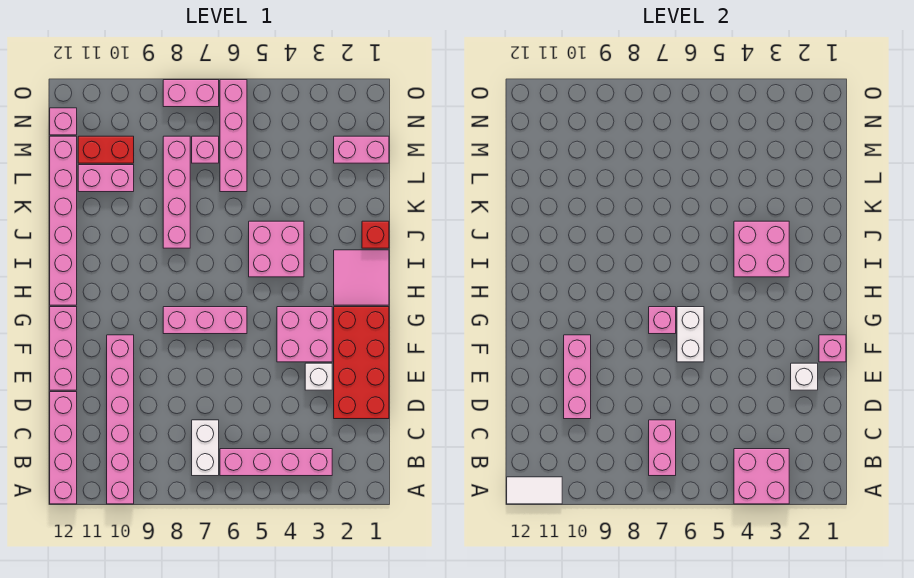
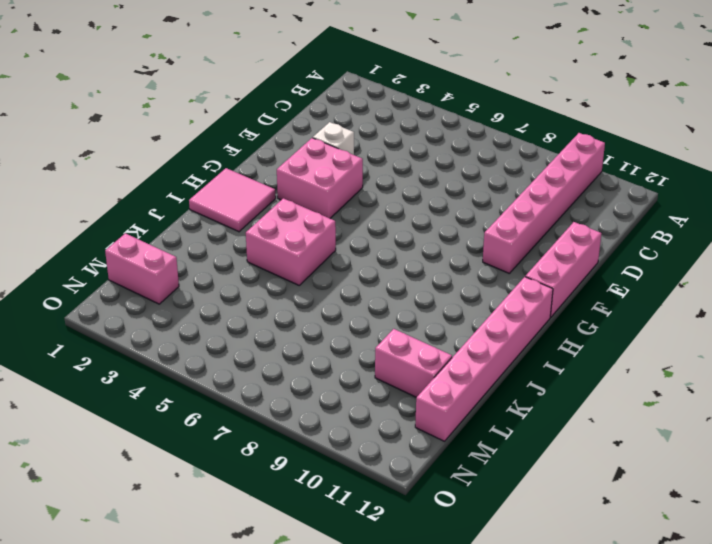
none -> pink brick A12:D12 level 1
none -> pink brick B3:B6 level 1
none -> white brick B7:C7 level 1
none -> red brick D1:G2 level 1

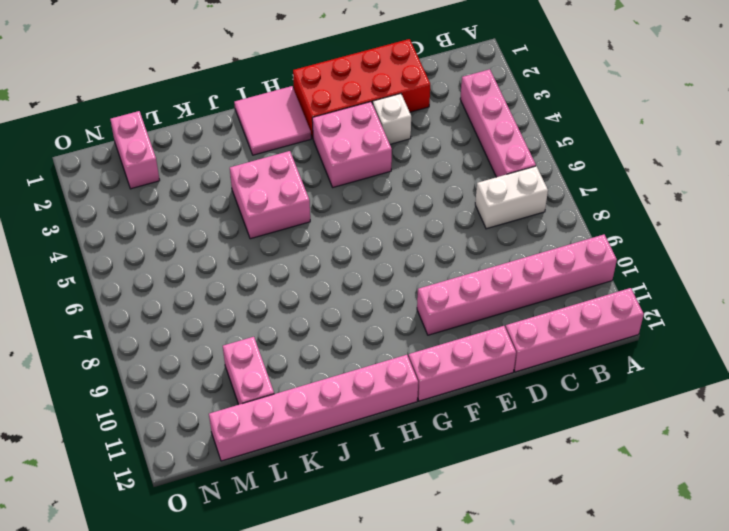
none -> pink brick G6:G8 level 1
none -> red brick J1 level 1
none -> pink brick J8:M8 level 1
none -> pink brick L6:O6 level 1

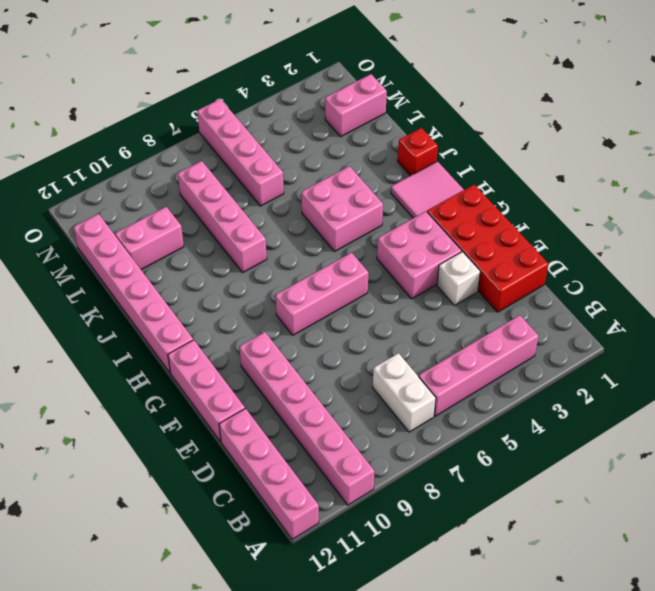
none -> pink brick M7 level 1
none -> red brick M10:M11 level 1
none -> pink brick N12 level 1
none -> pink brick O7:O8 level 1

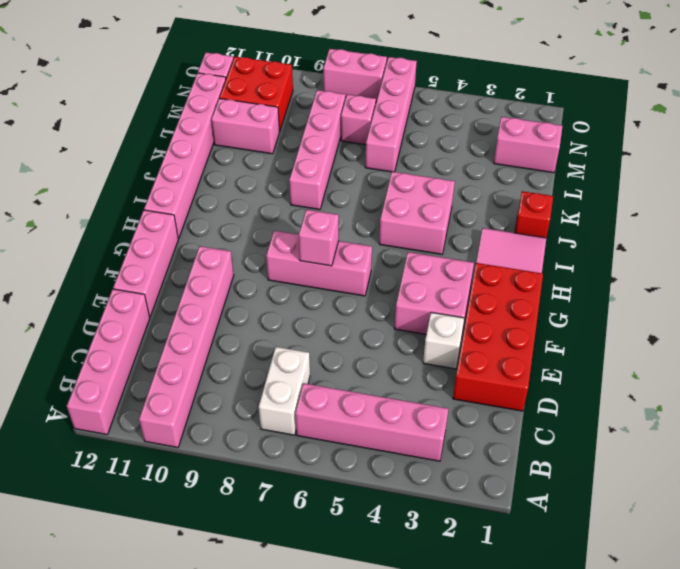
red brick M10:N11 level 1 -> red brick M10:M11 level 1
none -> pink brick A3:B4 level 2
none -> white tile A11:A12 level 2
none -> pink brick B7:C7 level 2
none -> pink brick D10:F10 level 2

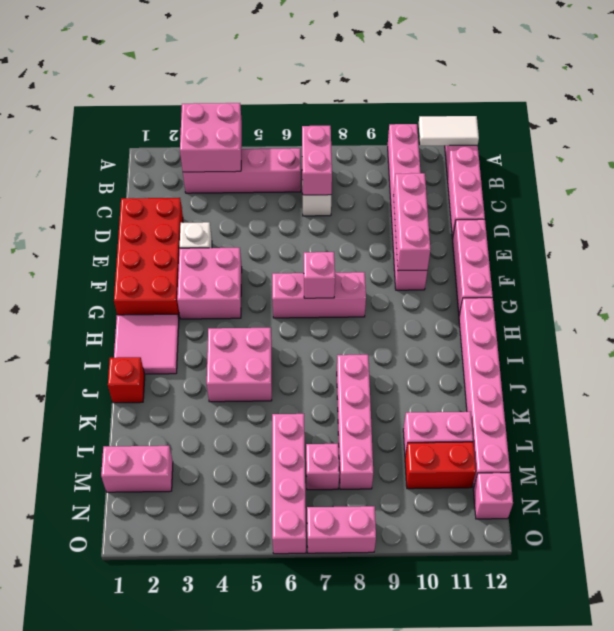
none -> white brick E2 level 2
none -> pink brick F1 level 2
none -> white brick F6:G6 level 2
none -> pink brick I3:J4 level 2

